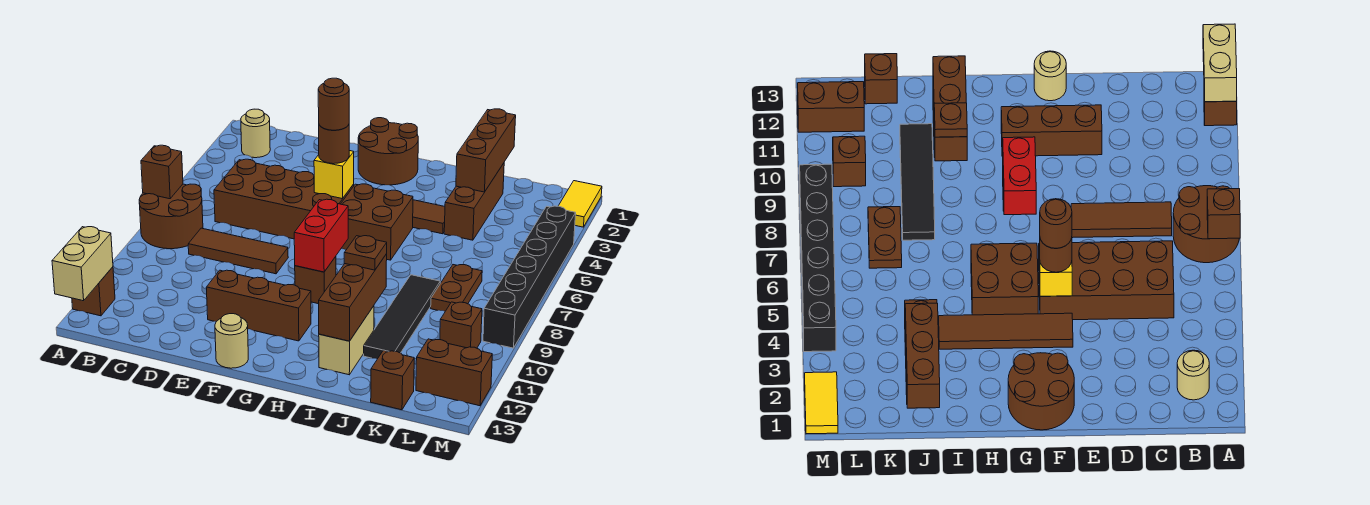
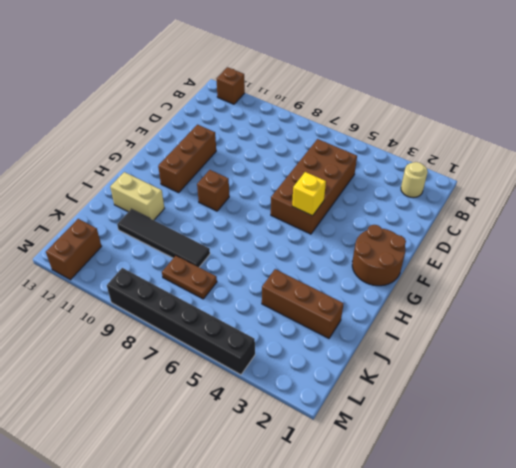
none -> brown round brick A7:B8 level 1
none -> brown tile C8:E8 level 1
none -> brown tile F4:I4 level 1

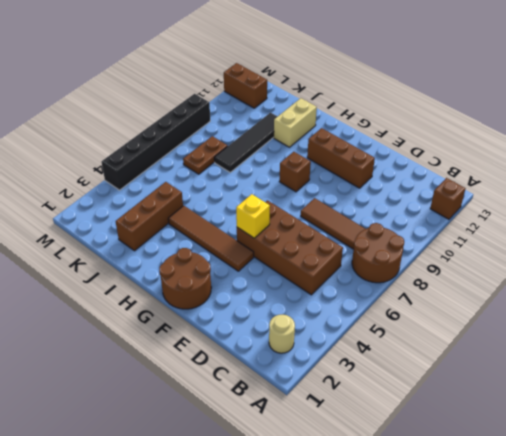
none -> tan round brick F13 level 1
none -> brown brick G5:H6 level 1
none -> brown brick K13 level 1

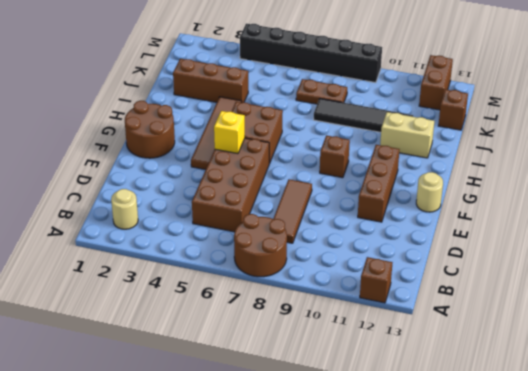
none -> brown brick L10 level 1
none -> yellow tile M1:M2 level 1
none -> brown brick A7 level 2

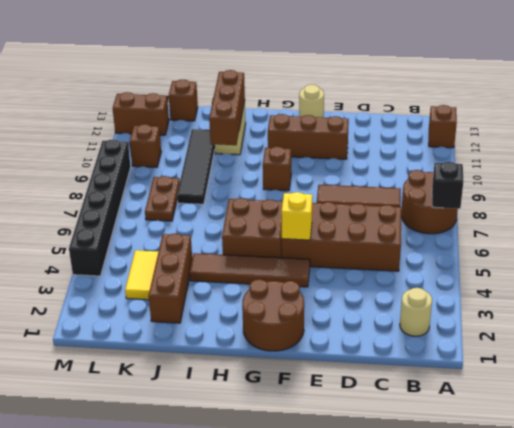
black brick A7 level 2 -> brown brick A7 level 2
yellow tile K3:K4 level 1 -> yellow tile M1:M2 level 1
none -> tan brick A12:A13 level 2
none -> red brick G8:G9 level 2
none -> brown brick J1:J3 level 2

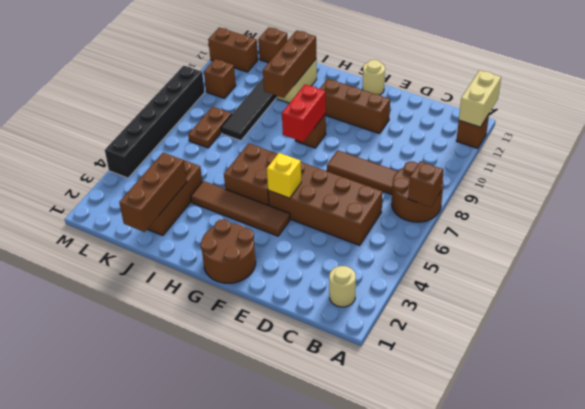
none -> yellow tile M1:M2 level 1
none -> brown round brick F5 level 3
none -> brown plate I10 level 3

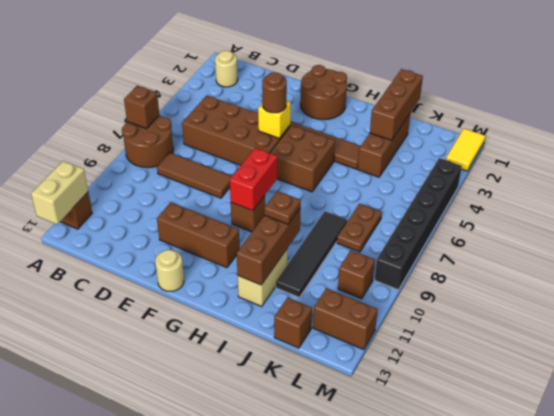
none -> brown round brick F5 level 4

